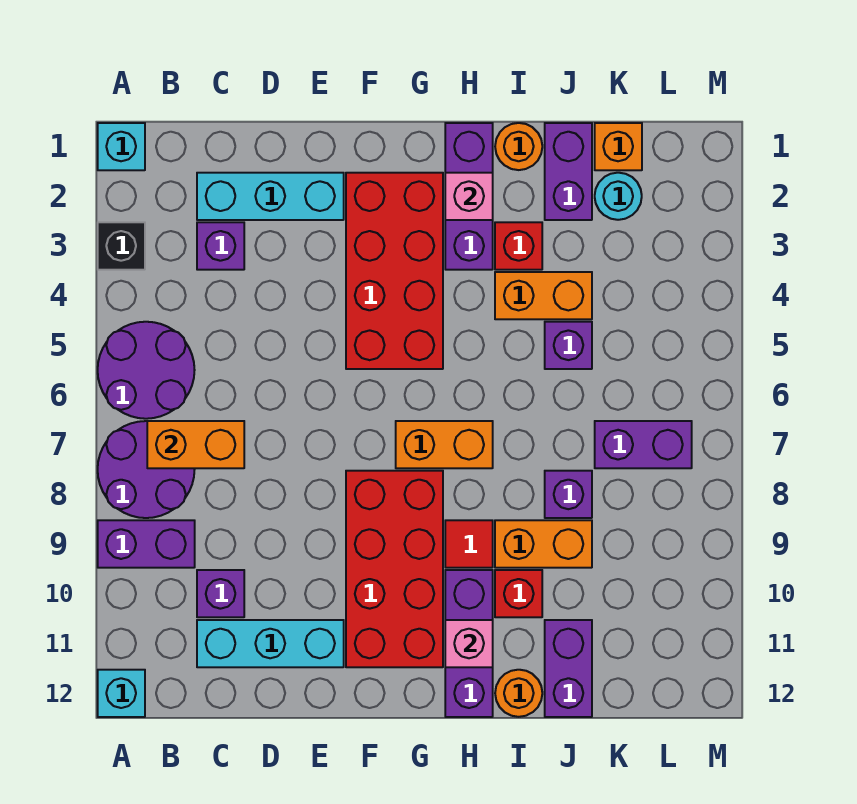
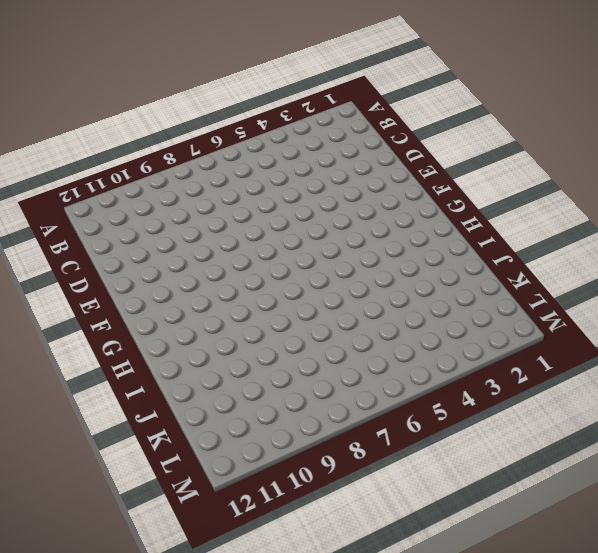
none -> cyan brick A1 level 1
none -> black brick A3 level 1
none -> purple round brick A5:B6 level 1
none -> purple round brick A7:B8 level 1

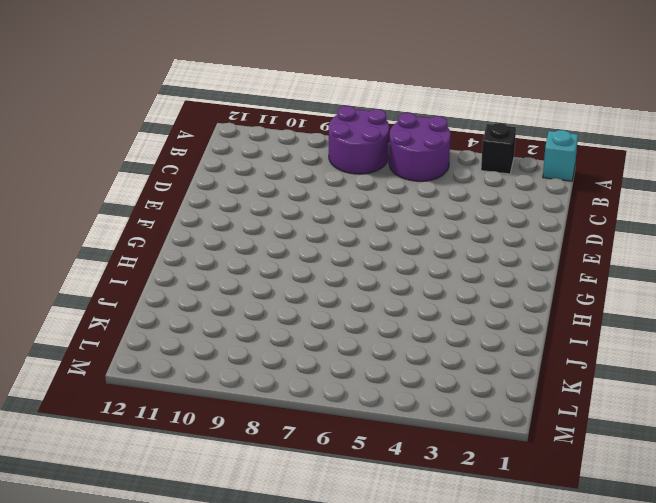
none -> purple brick A9:B9 level 1
none -> cyan brick A12 level 1
none -> cyan brick C2:E2 level 1
none -> purple brick C3 level 1

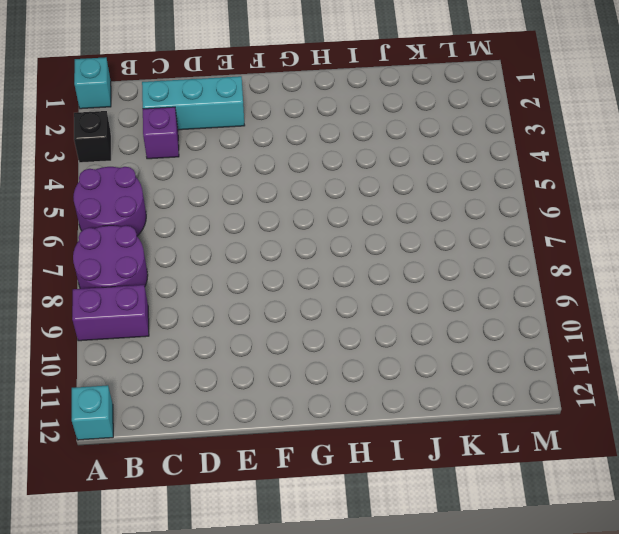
none -> purple brick C10 level 1
none -> cyan brick C11:E11 level 1
none -> red brick F2:G5 level 1
none -> red brick F8:G11 level 1

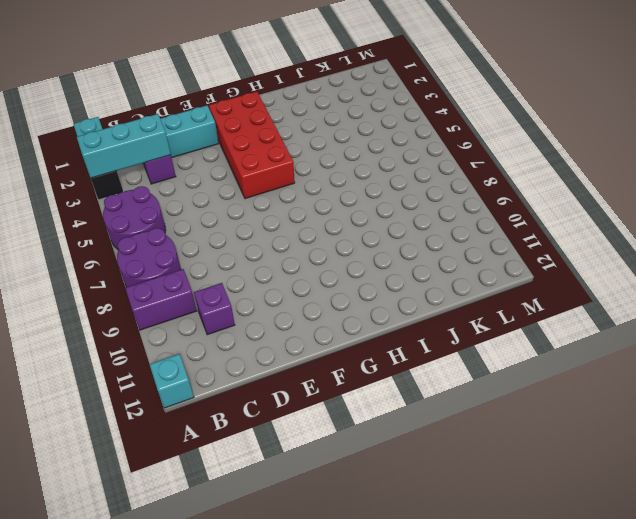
cyan brick A3:C3 level 2 -> cyan brick C11:E11 level 1
none -> red brick F8:G11 level 1
none -> orange brick G7:H7 level 1
none -> purple brick H1:H3 level 1
none -> red tile H9 level 1

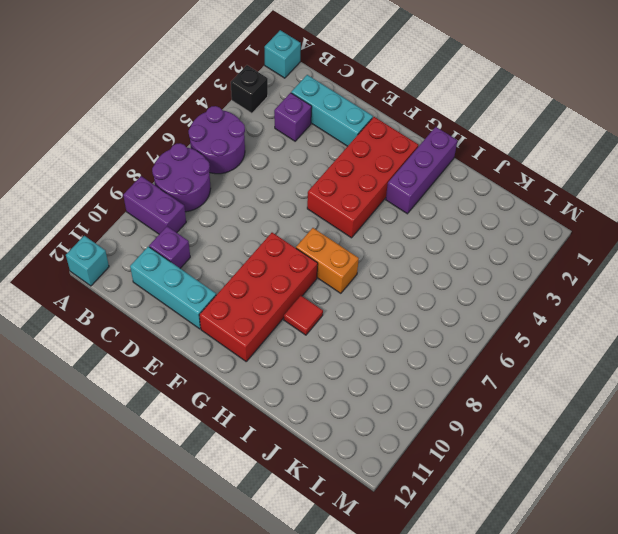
none -> purple brick H10:H12 level 1
none -> orange round brick I1 level 1
none -> red brick I3 level 1
none -> orange brick I4:J4 level 1

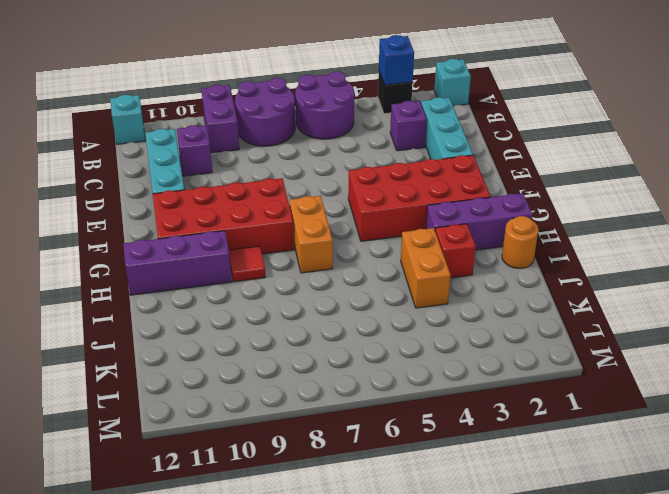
blue brick A3 level 2 -> none
none -> orange brick I9:J9 level 1
none -> red brick I10 level 1
none -> orange round brick I12 level 1
none -> purple brick J1:J2 level 1

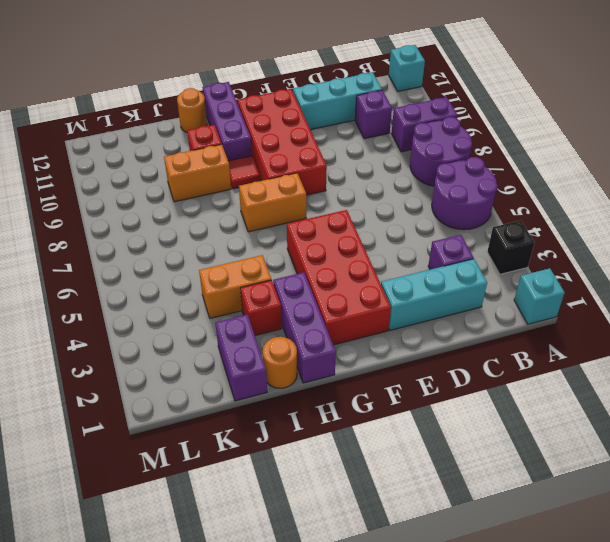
none -> purple brick J5 level 1
none -> purple brick J8 level 1
none -> purple brick J11:J12 level 1
none -> orange brick K1 level 1

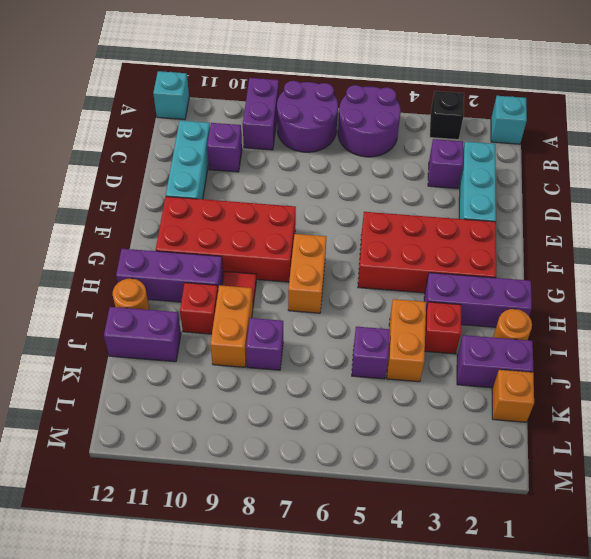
none -> cyan round brick K2 level 1
none -> purple brick K7:L7 level 1
none -> orange brick B7:C7 level 2
none -> pink brick H2 level 2

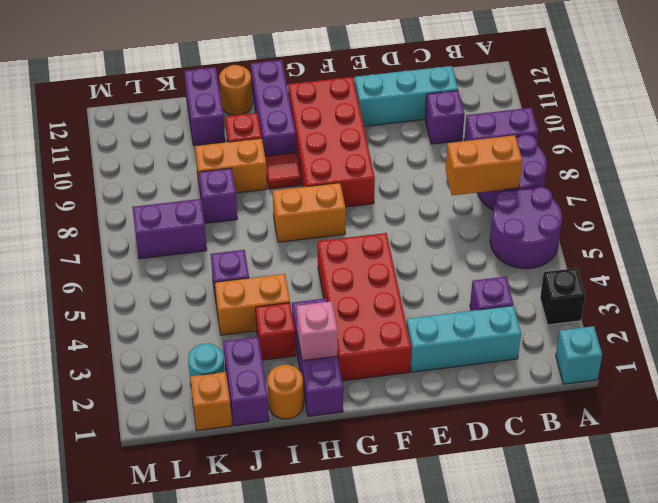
none -> cyan brick A12 level 1
none -> pink brick H11 level 2

